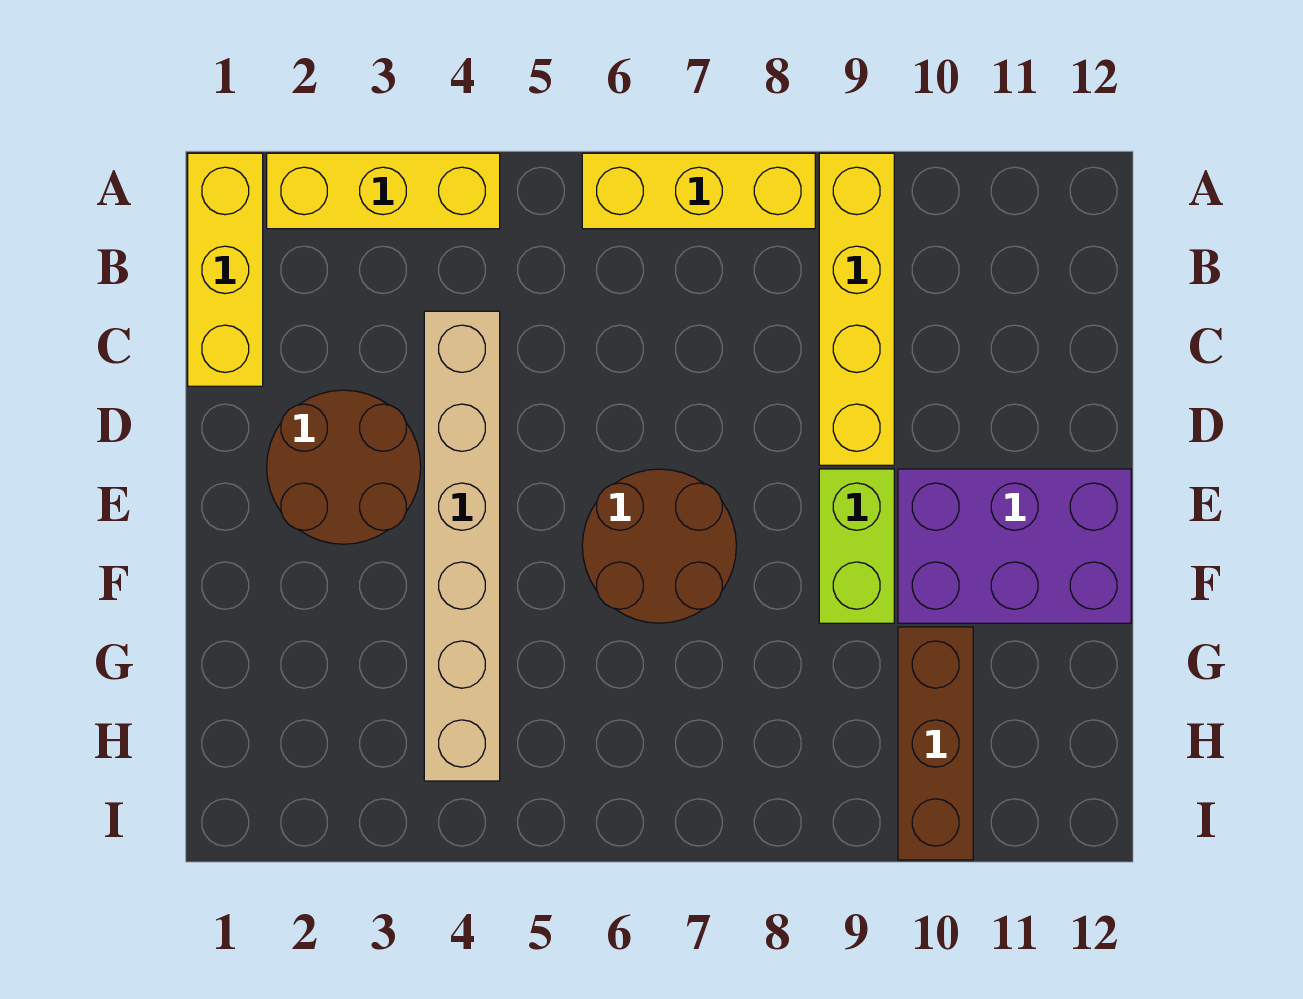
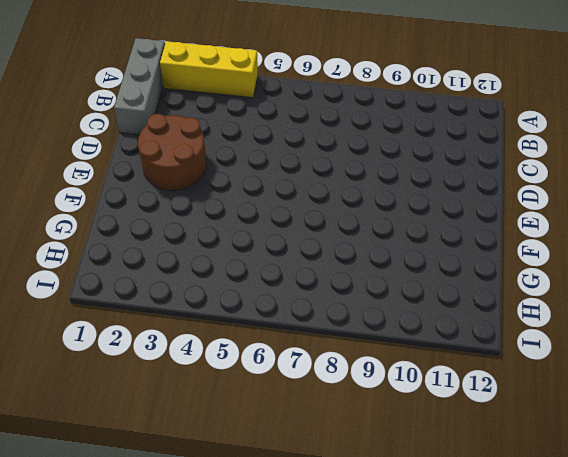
grey brick A1:C1 level 1 -> yellow brick A1:C1 level 1
none -> yellow brick A6:A8 level 1
none -> yellow brick A9:D9 level 1

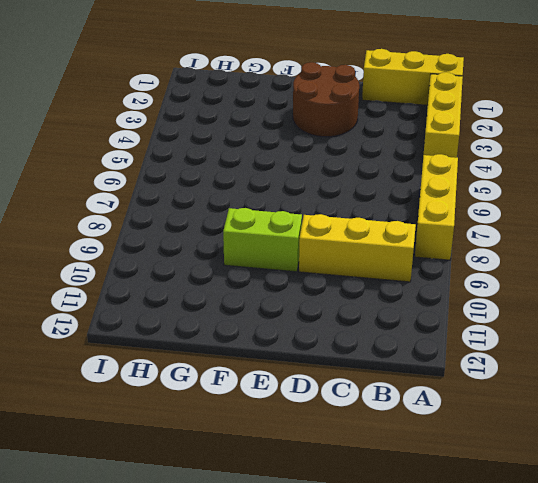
yellow brick B9:D9 level 1 -> yellow brick A9:D9 level 1
none -> tan brick C4:H4 level 1
none -> brown round brick E6:F7 level 1

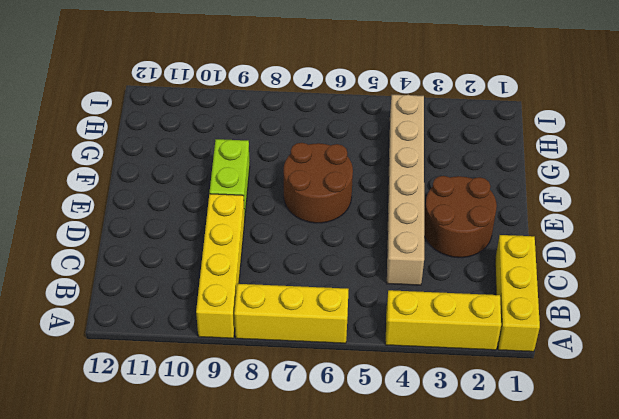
none -> purple brick E10:F12 level 1
none -> brown brick G10:I10 level 1

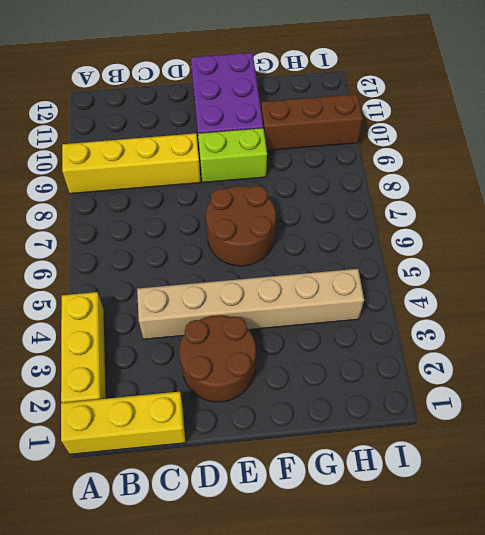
none -> yellow brick A6:A8 level 1

